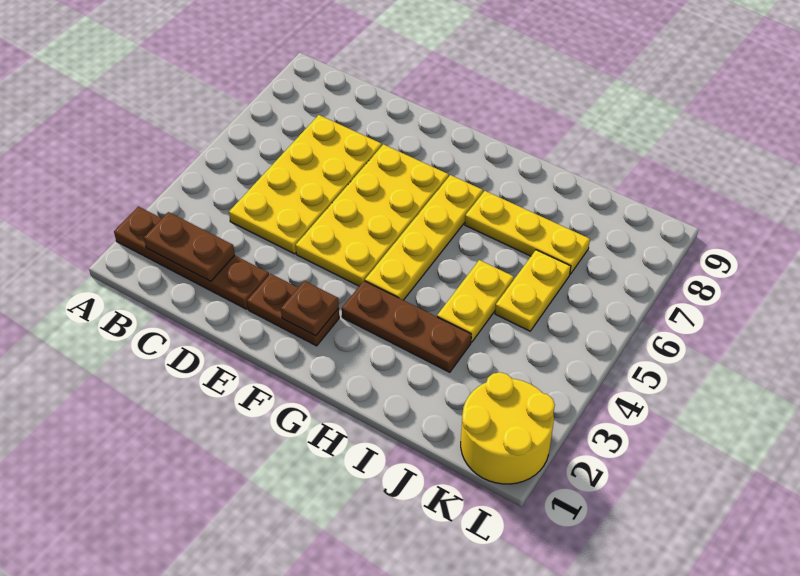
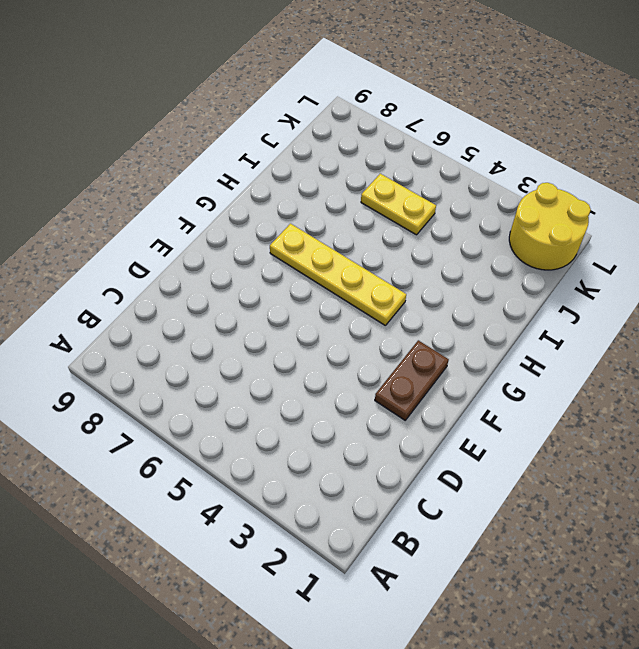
none -> brown plate A2:D2 level 1
none -> yellow plate C4:D7 level 1
none -> yellow plate E4:F7 level 1

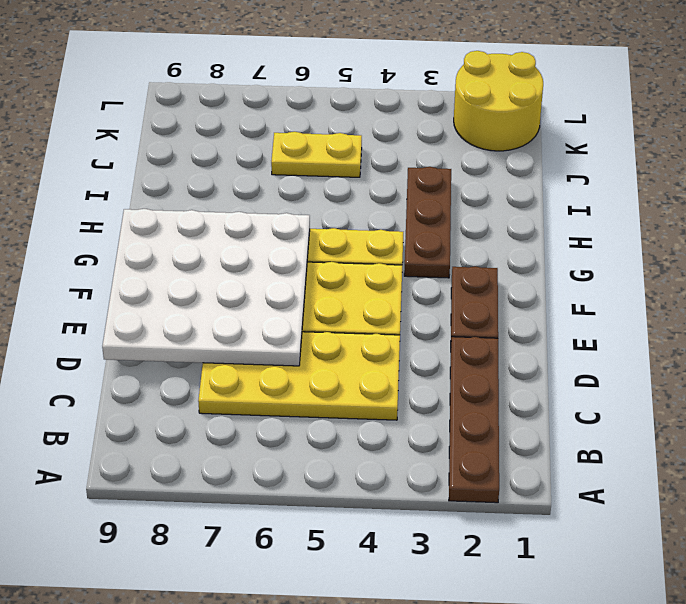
white plate D6:G9 level 2 -> none
none -> yellow plate H7:J7 level 1
none -> yellow plate I4:I5 level 1
none -> brown plate B2:C2 level 2

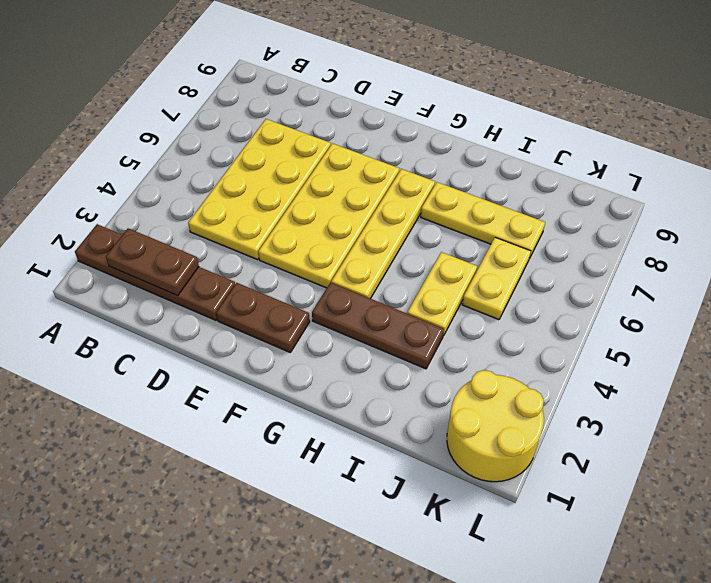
none -> brown plate F2 level 2

